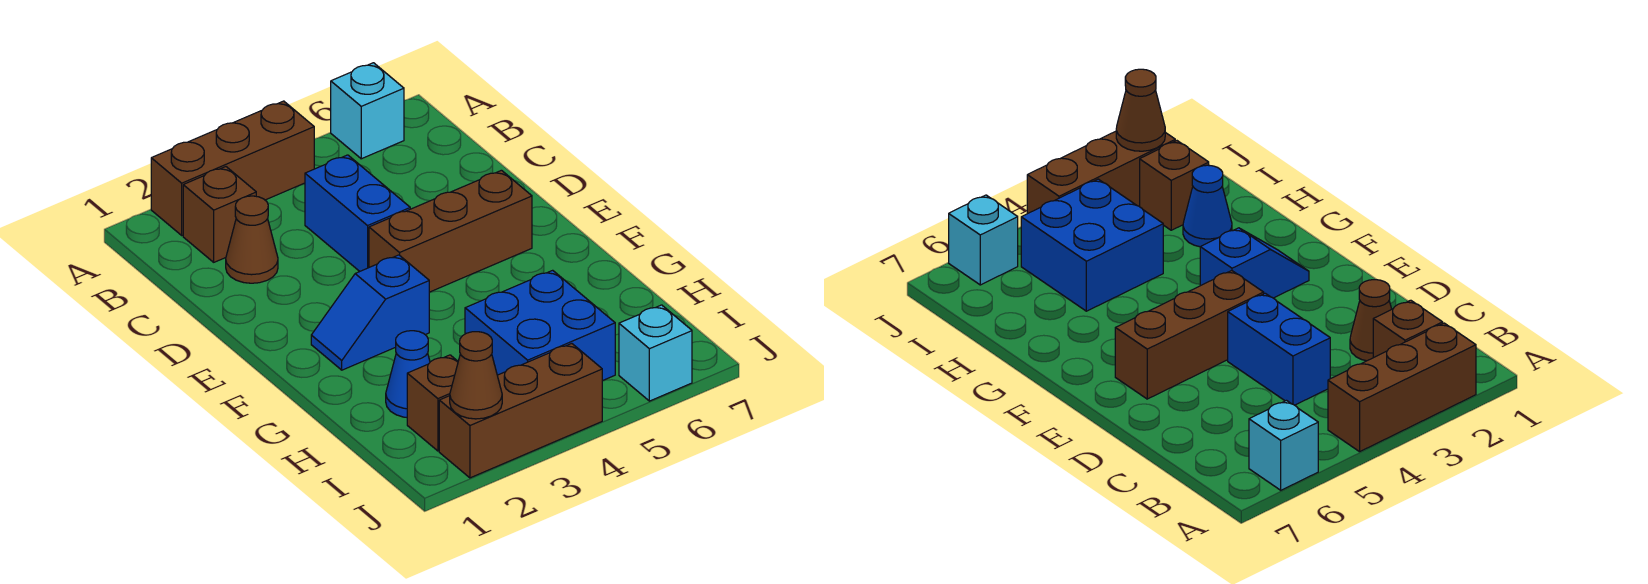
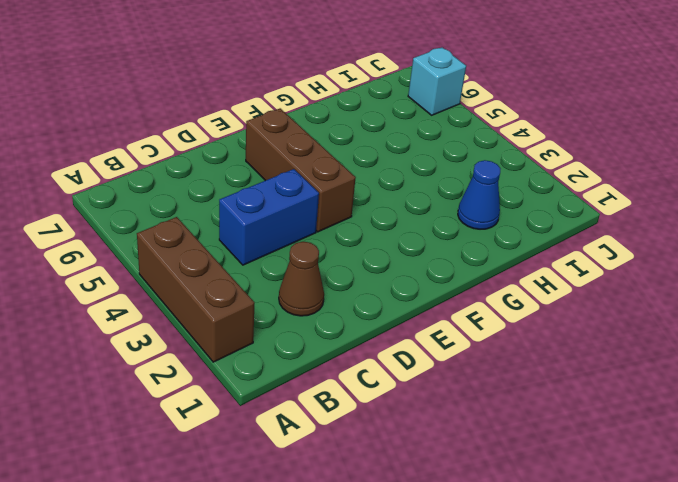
none -> cyan brick A6 level 1
none -> brown brick B2 level 1
none -> blue slope F2:F3 level 1 top 3

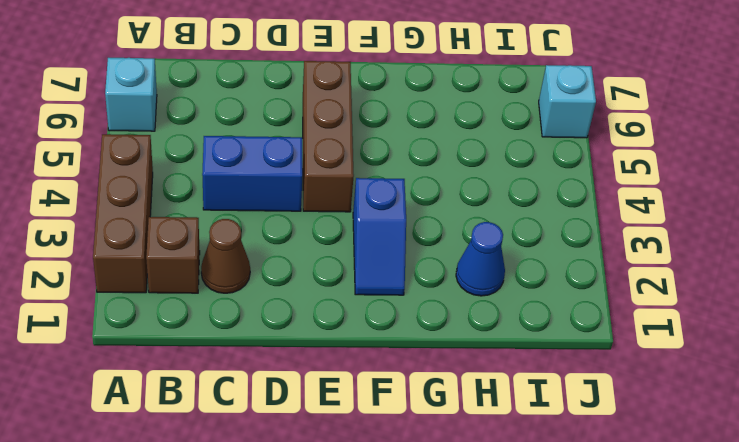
none -> blue brick H4:I5 level 1
none -> brown brick I2 level 1
none -> brown brick J2:J4 level 1

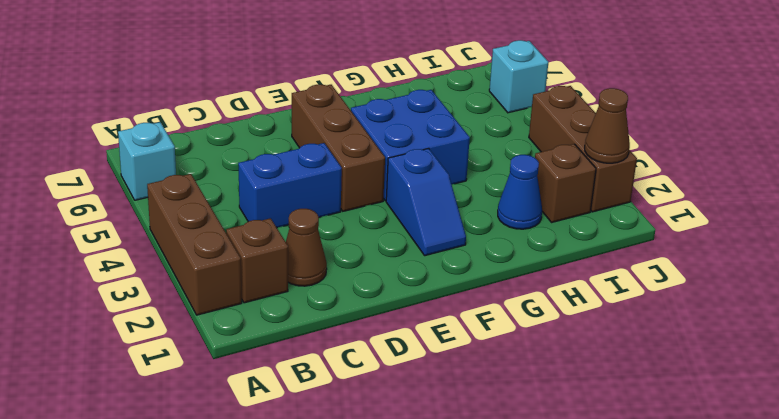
blue brick F4:G5 level 1 -> blue brick H4:I5 level 1

